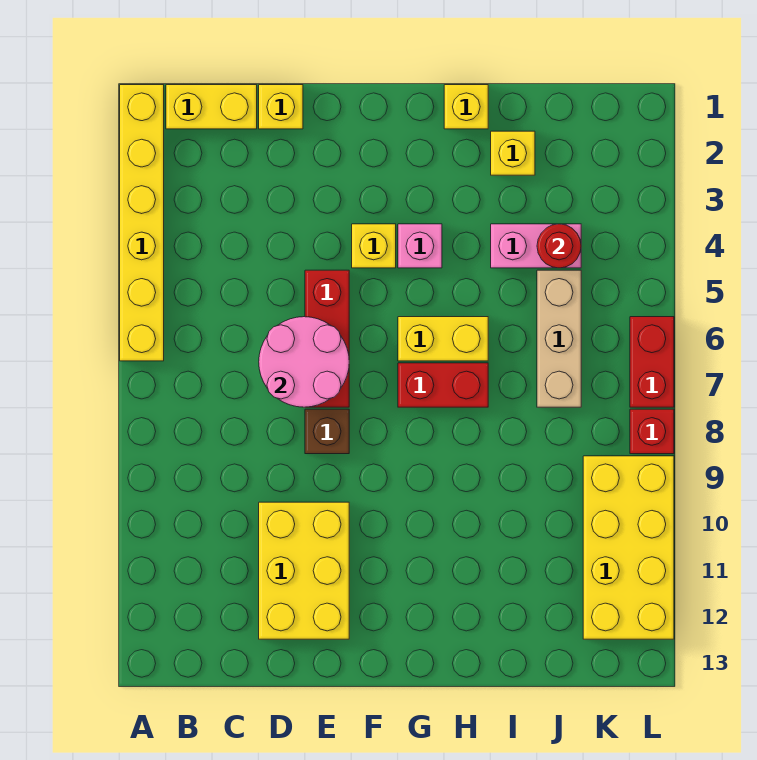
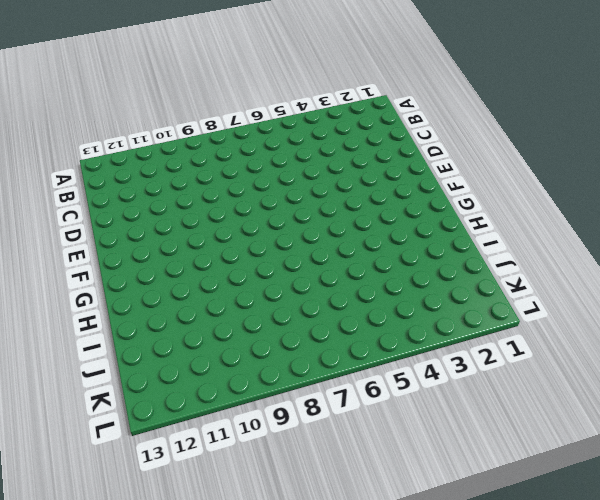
none -> yellow brick A1:A6 level 1
none -> yellow brick B1:C1 level 1
none -> yellow brick D1 level 1

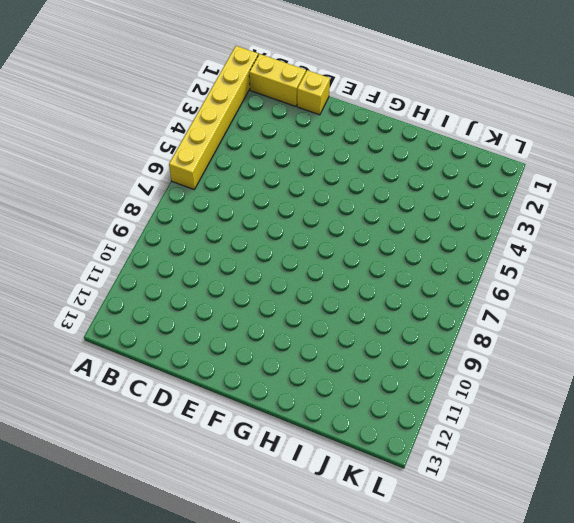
none -> yellow brick D10:E12 level 1
none -> red brick E5:E7 level 1
none -> brown brick E8 level 1

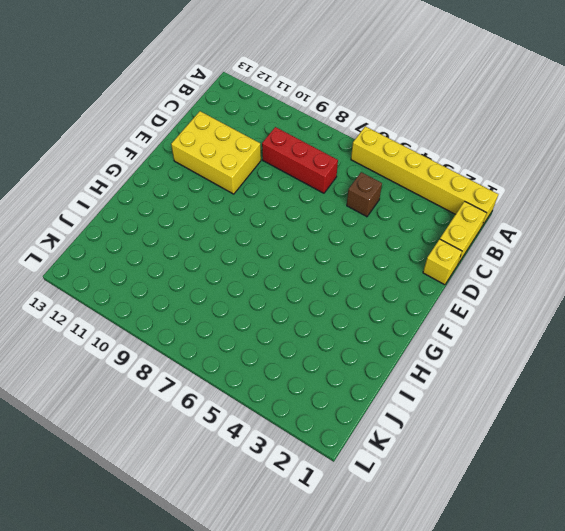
brown brick C5 level 1 -> brown brick E8 level 1
red brick C7:C9 level 1 -> red brick E5:E7 level 1
none -> yellow brick F4 level 1
none -> pink brick G4 level 1
none -> yellow brick G6:H6 level 1

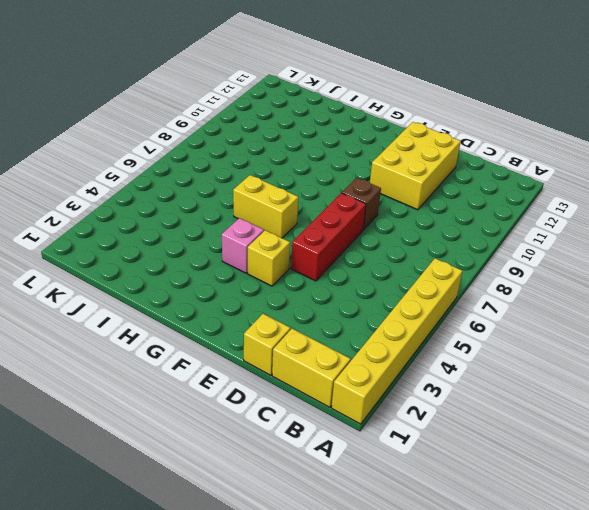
none -> red brick G7:H7 level 1
none -> yellow brick H1 level 1
none -> yellow brick I2 level 1

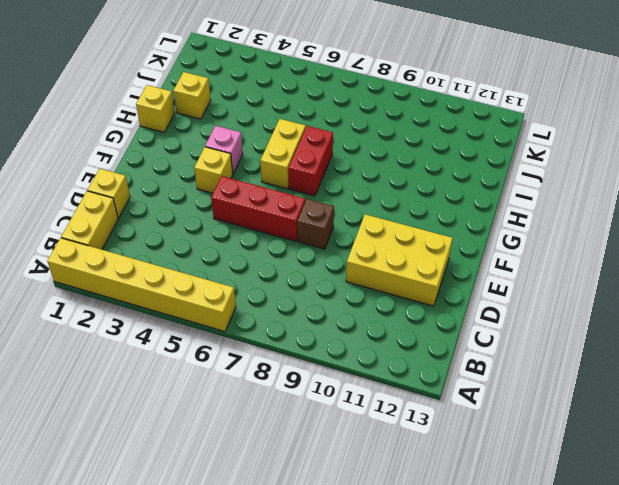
none -> pink brick I4:J4 level 1
none -> tan brick J5:J7 level 1
none -> yellow brick K9:L12 level 1

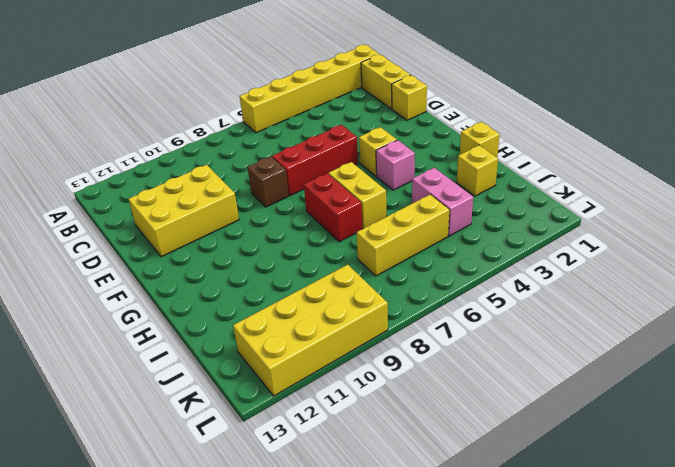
yellow brick J5:J7 level 1 -> tan brick J5:J7 level 1
none -> red brick L6:L7 level 1
none -> red brick L8 level 1
none -> pink round brick D6:E7 level 2

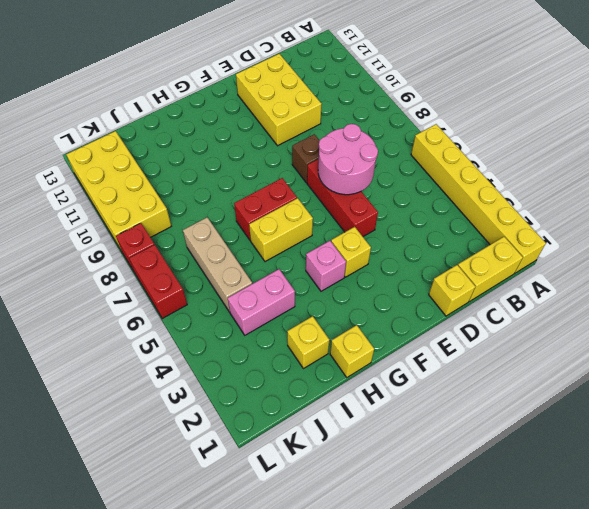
none -> red round brick J4 level 2

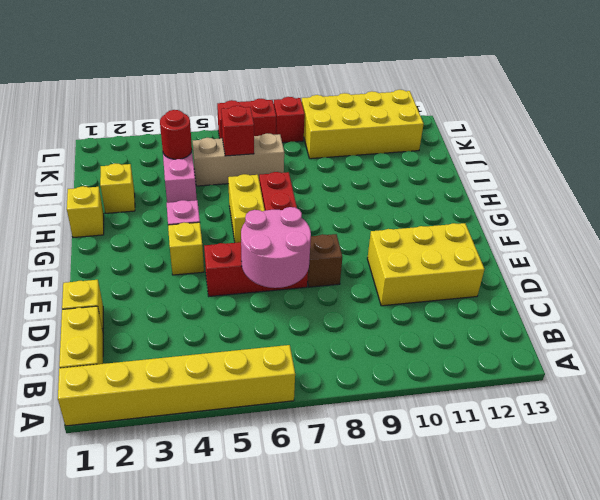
red brick J6 level 2 -> none

